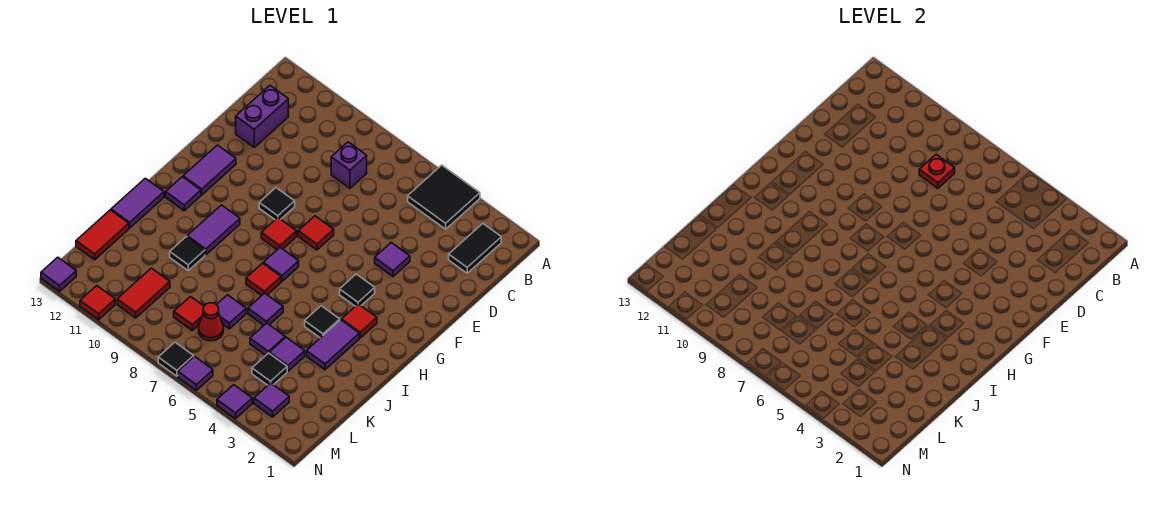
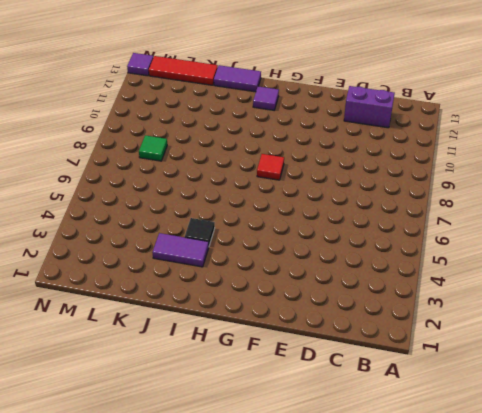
red tile K13:M13 level 1 -> red tile K13:L13 level 1
green tile L8 level 1 -> red tile L8 level 1
none -> black tile A4:B5 level 1
none -> black tile B2:C2 level 1
none -> purple brick C8 level 1
none -> purple tile E4 level 1

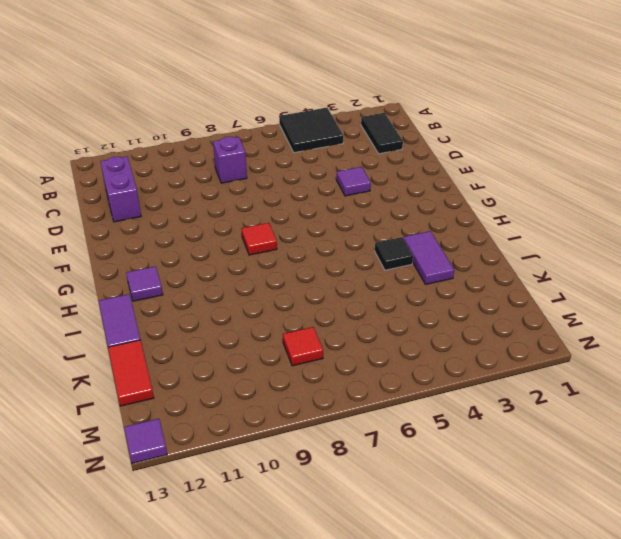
none -> red tile F7 level 1
none -> black tile F9 level 1
none -> purple tile F12:G12 level 1
none -> black tile G4 level 1

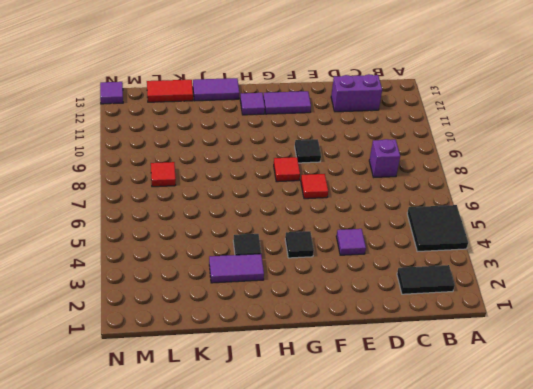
none -> red tile H3 level 1
none -> purple tile H7 level 1
none -> purple tile H10:I10 level 1
none -> red tile I7 level 1

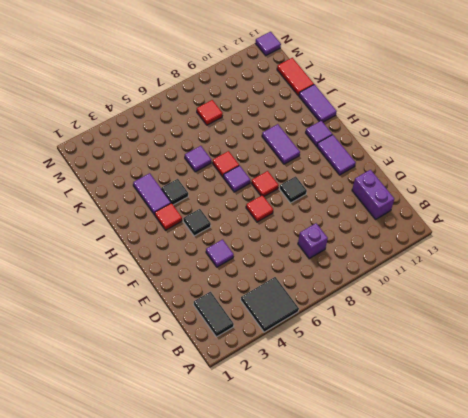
none -> black tile J10 level 1
none -> purple tile K4 level 1
none -> purple tile K5 level 1
none -> purple tile K7 level 1

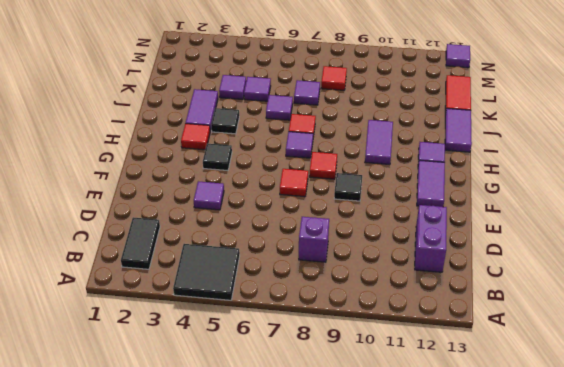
none -> black tile J10 level 1
none -> black tile L4 level 1
none -> red cone L7 level 1
none -> red tile L10:M10 level 1

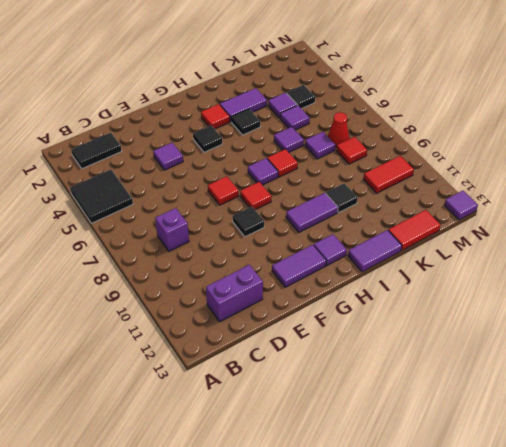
none -> purple tile M3 level 1
none -> purple tile N4 level 1
none -> purple tile N6 level 1
none -> black tile N7 level 1

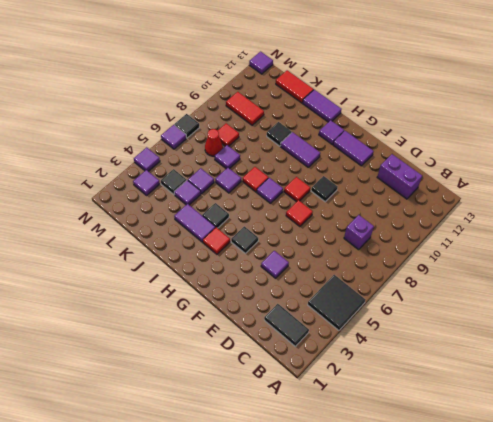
none -> red tile N11 level 1
none -> red plate C8 level 2

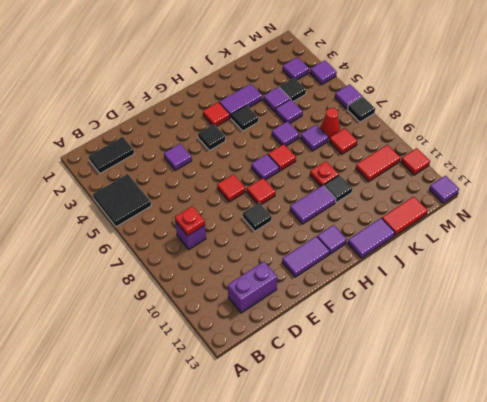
red plate J9 level 1 -> none

